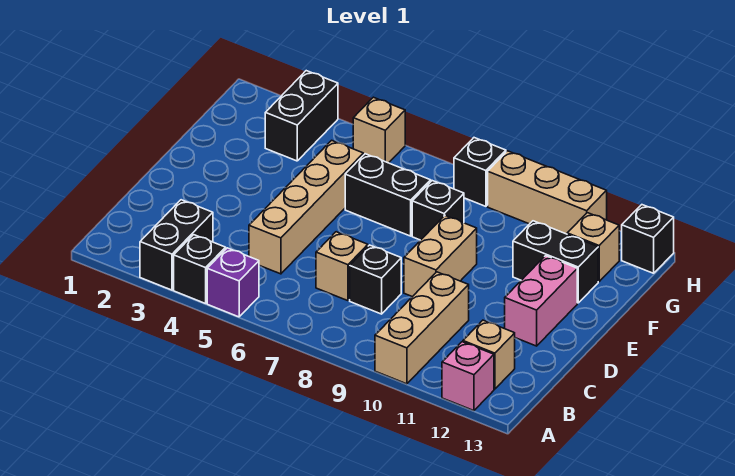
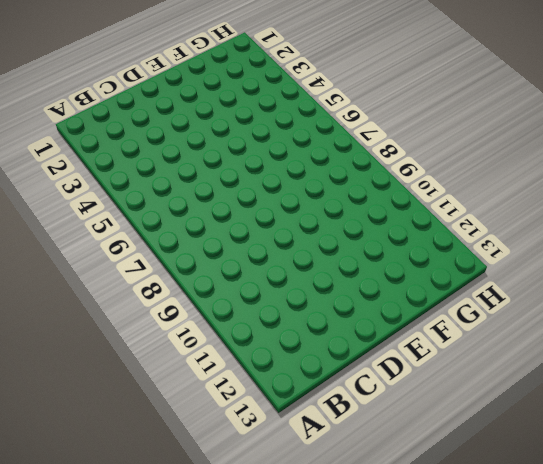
none -> black brick A3:B3 level 1
none -> black brick A4 level 1
none -> purple brick A5 level 1

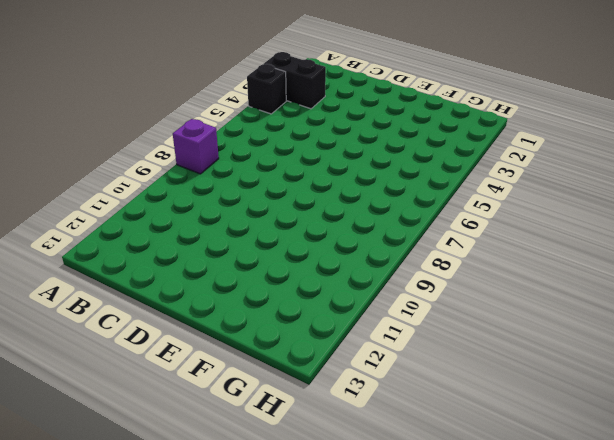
purple brick A8 level 1 -> purple brick A5 level 1
none -> tan brick A10:C10 level 1
none -> pink brick A12 level 1
none -> tan brick B12 level 1

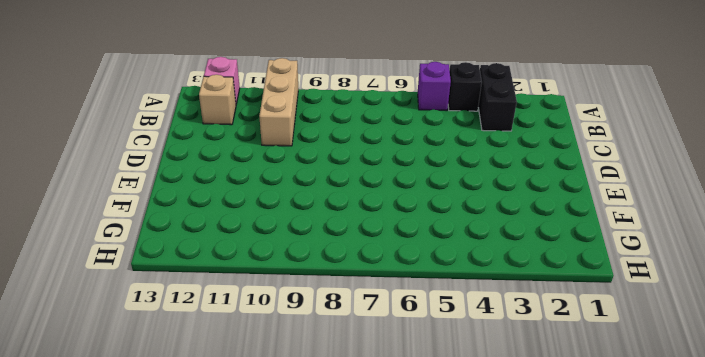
none -> tan brick C5:F5 level 1
none -> tan brick C7 level 1
none -> black brick C8 level 1

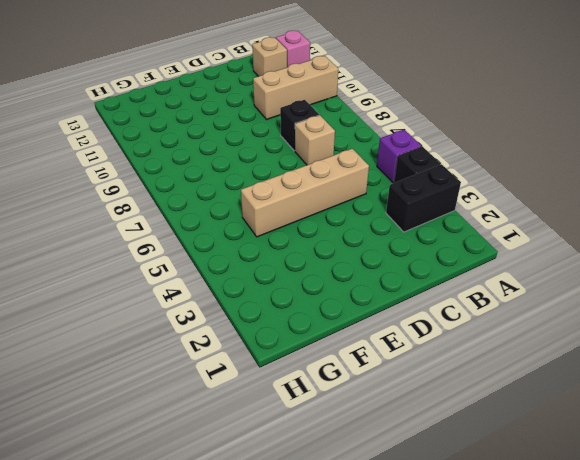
none -> tan brick D9:E9 level 1
none -> pink brick D12:E12 level 1
none -> black brick F6:F7 level 1

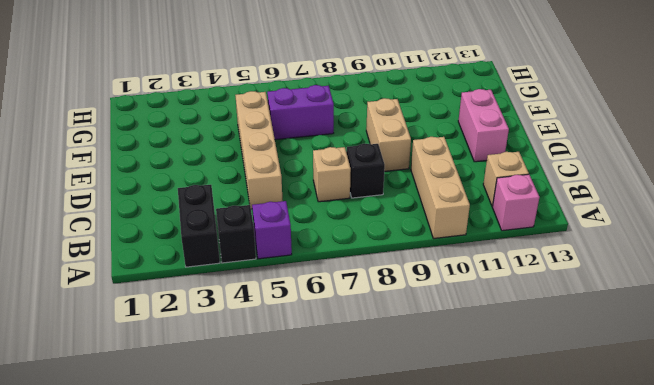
purple brick F6:F7 level 1 -> black brick F6:F7 level 1
none -> black brick F8 level 1
none -> black brick F11:F12 level 1
none -> black brick G3:H3 level 1

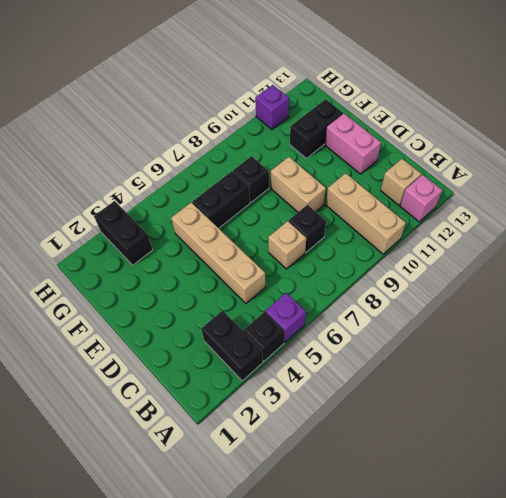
purple brick H11 level 1 -> tan brick H9:H11 level 1
none -> tan brick G12 level 1
none -> tan brick H5 level 1
none -> black brick H8 level 1

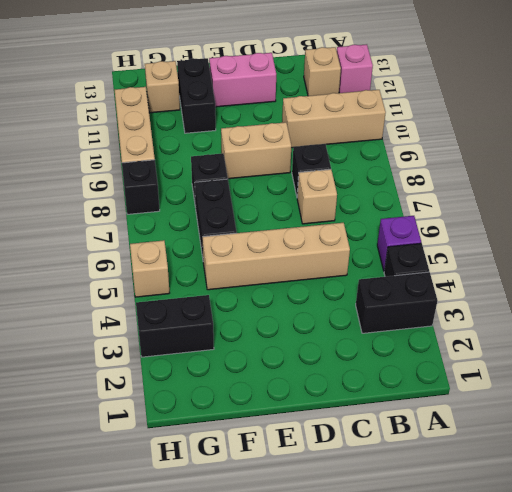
none -> black brick H13 level 1

